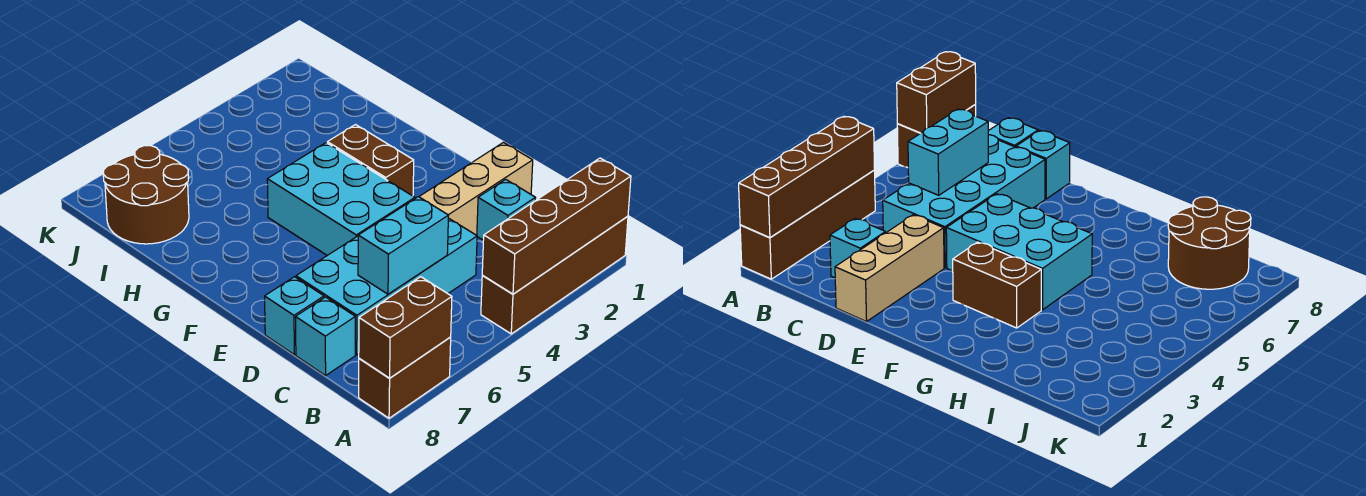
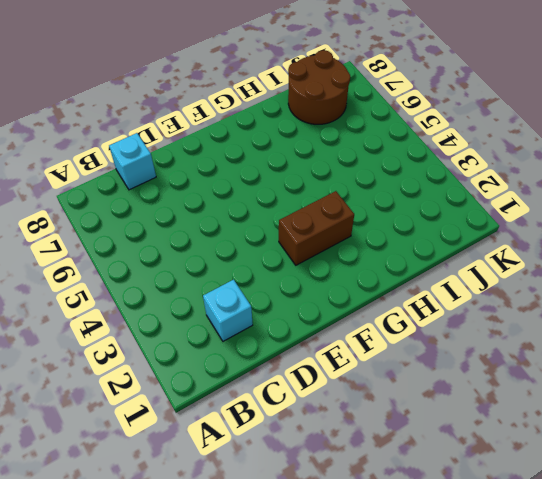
none -> brown brick A1:A4 level 1
none -> brown brick A7:A8 level 1
none -> cyan brick C4:D7 level 1

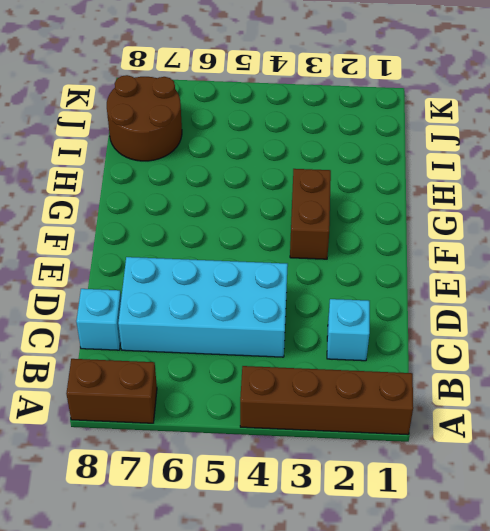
none -> tan brick D1:D3 level 1
none -> cyan brick D8 level 1
none -> cyan brick E4:G5 level 1

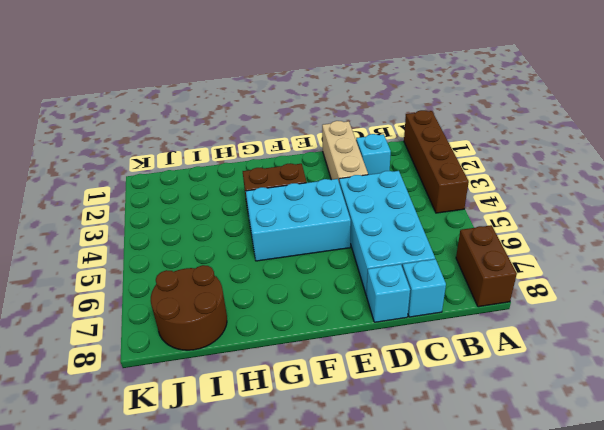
none -> brown brick A1:A4 level 2
none -> brown brick A7:A8 level 2
none -> cyan brick C5:C6 level 2

